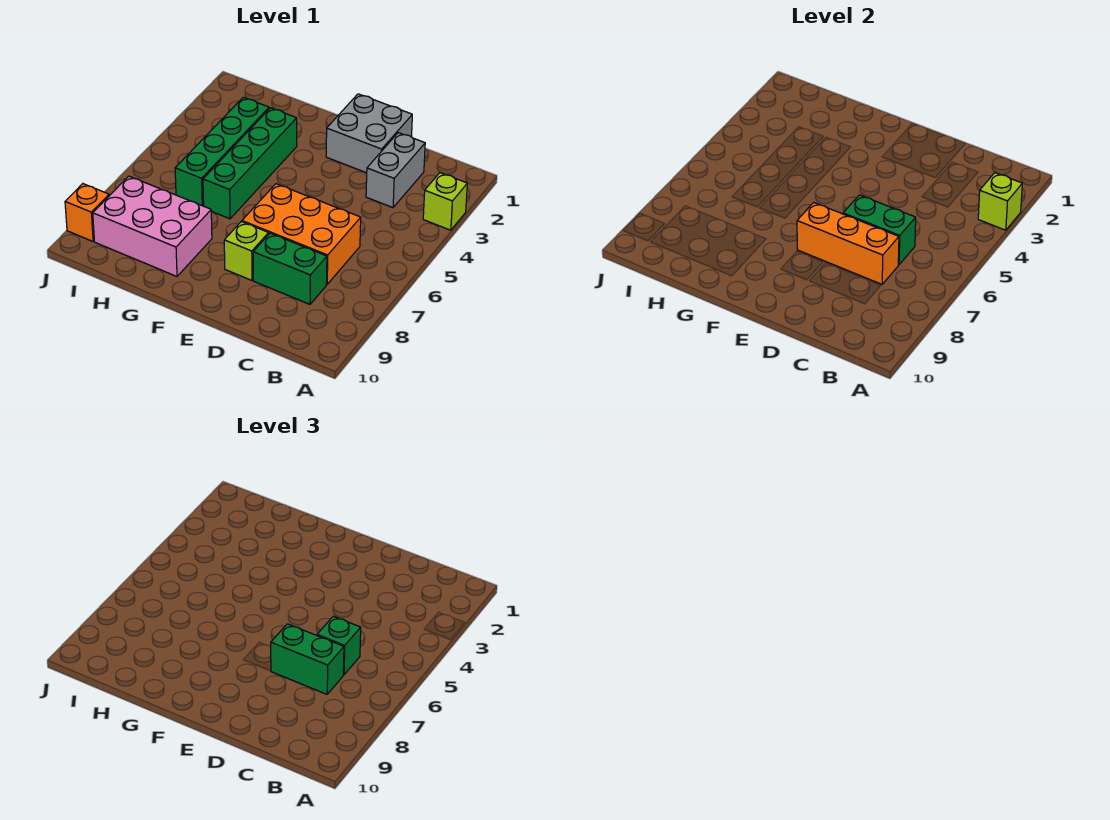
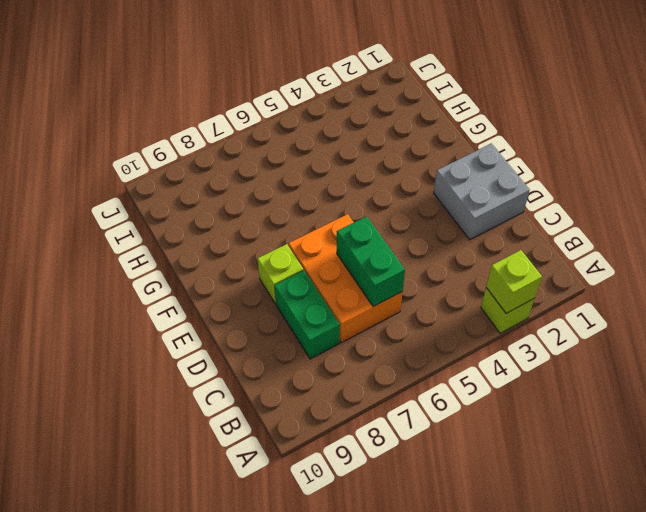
none -> grey brick C2:C3 level 1
none -> green brick G3:G6 level 1
none -> pink brick G8:I9 level 1

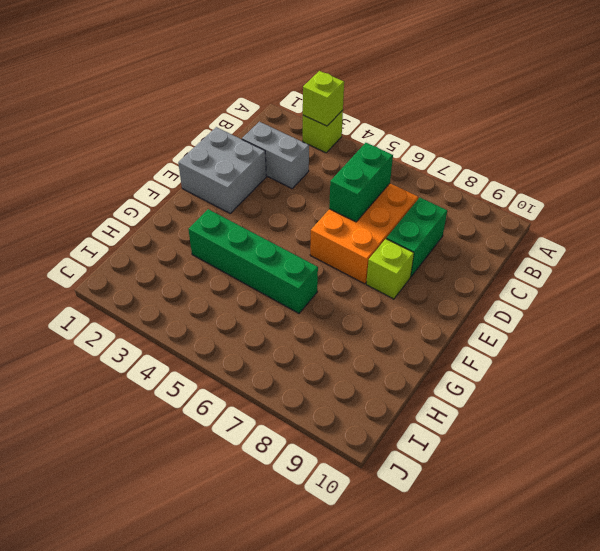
none -> pink brick G8:I9 level 1
none -> green brick H3:H6 level 1
none -> orange brick J9 level 1

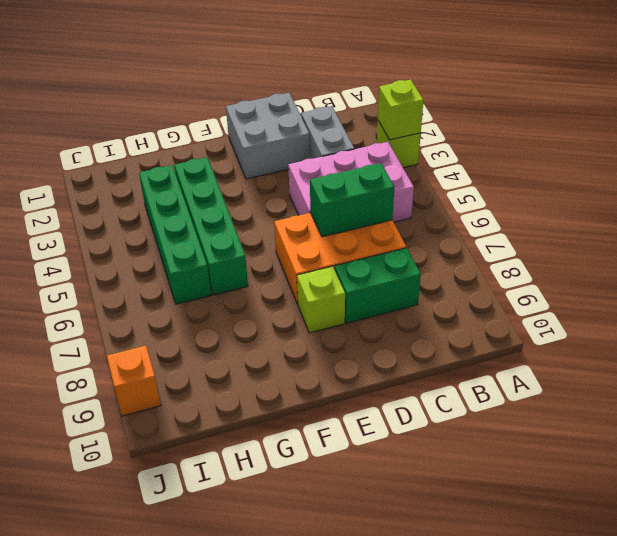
pink brick B4:D5 level 1 -> pink brick G8:I9 level 1
none -> orange brick C7:E7 level 2
none -> green brick C6 level 3
none -> green brick C7:D7 level 3

